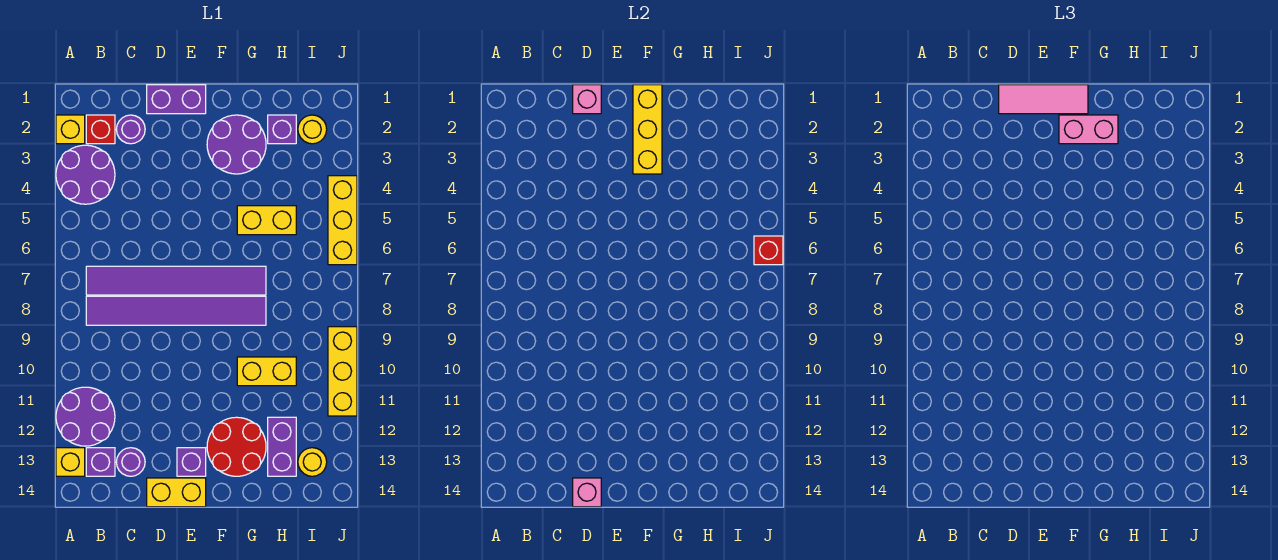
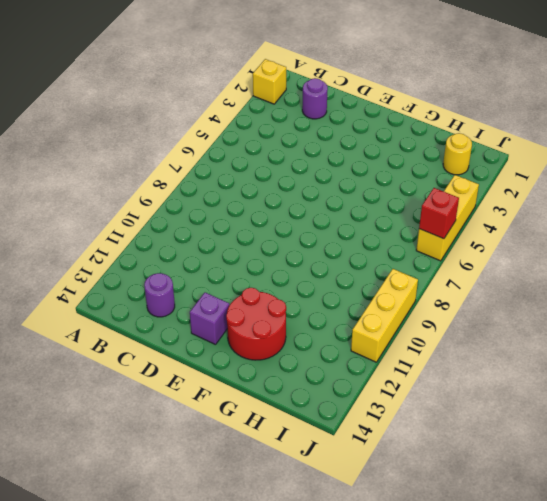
none -> purple round brick A3:B4 level 1
none -> purple round brick A11:B12 level 1
none -> yellow brick A13 level 1

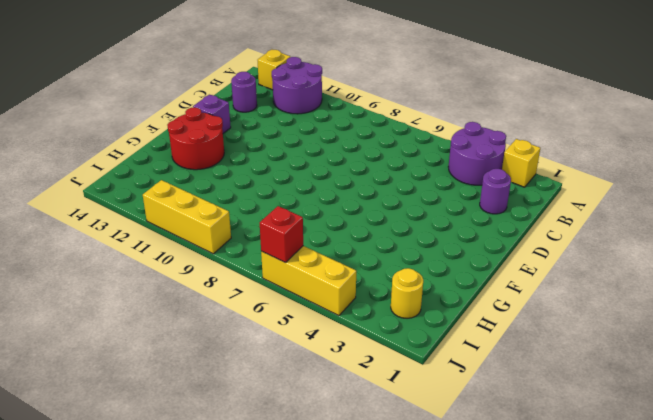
none -> red brick B2 level 1
none -> purple tile B7:G7 level 1
none -> purple tile B8:G8 level 1

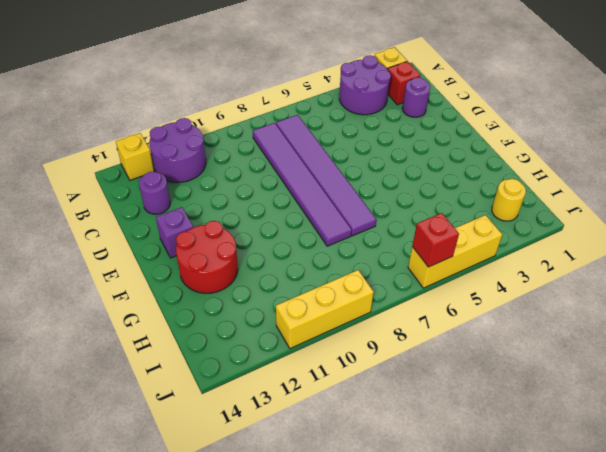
none -> purple brick B13 level 1
none -> purple brick D1:E1 level 1
none -> yellow brick D14:E14 level 1

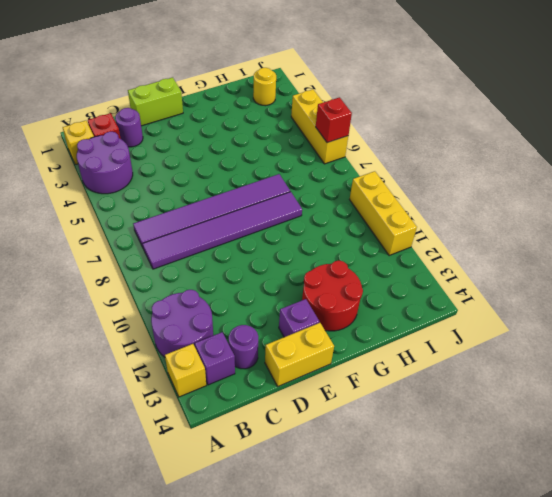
lime brick D1:E1 level 1 -> purple brick D1:E1 level 1
none -> purple round brick F2:G3 level 1
none -> yellow brick G5:H5 level 1
none -> yellow brick G10:H10 level 1

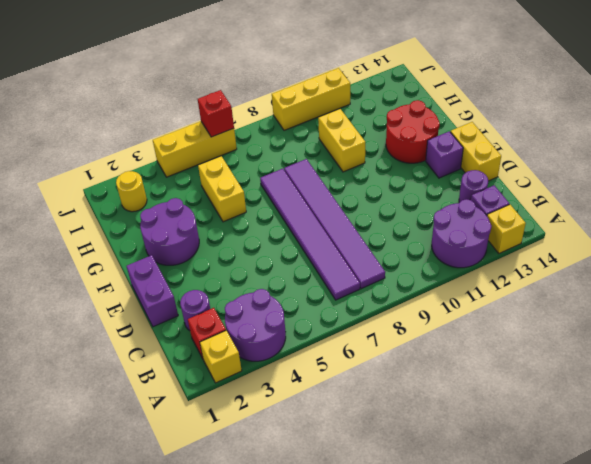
none -> purple brick H2 level 1
none -> purple brick H12:H13 level 1
none -> yellow round brick I13 level 1

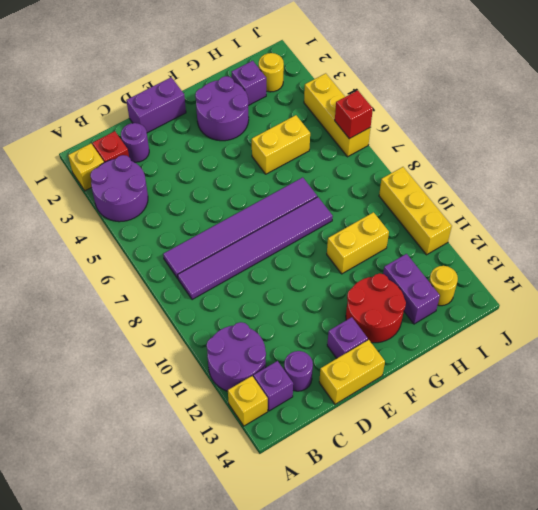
none -> pink brick D1 level 2
none -> pink brick D14 level 2
none -> yellow brick F1:F3 level 2

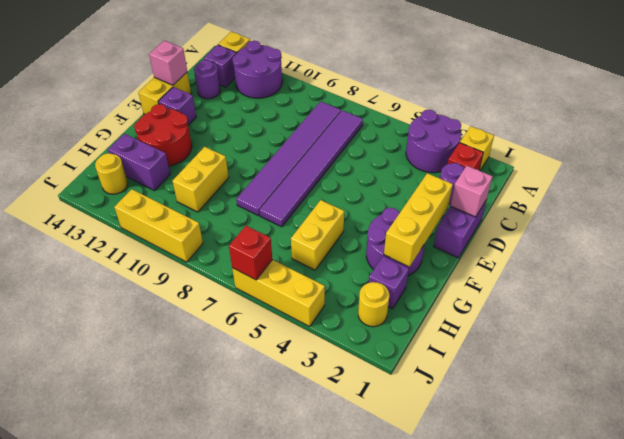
yellow brick E2:G2 level 2 -> yellow brick F1:F3 level 2
none -> pink tile D1:F1 level 3
none -> pink brick F2:G2 level 3

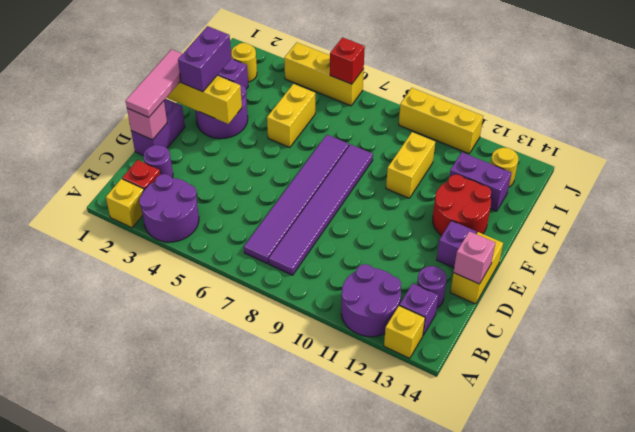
purple brick F2:G2 level 3 -> pink brick F2:G2 level 3

